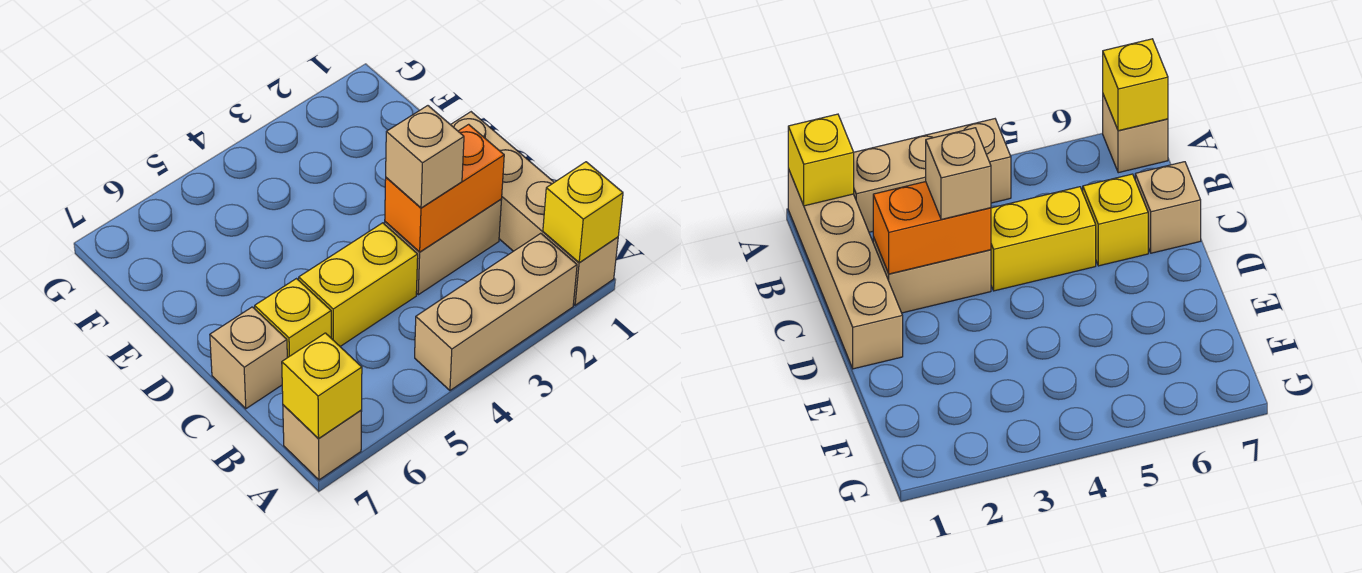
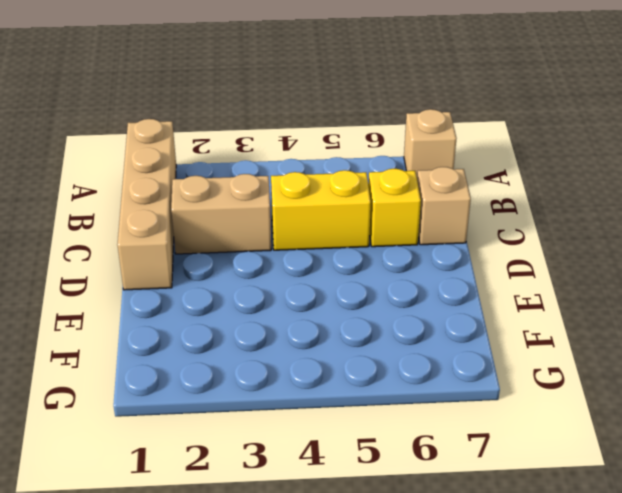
none -> tan brick A2:A4 level 1
none -> yellow brick A1 level 2

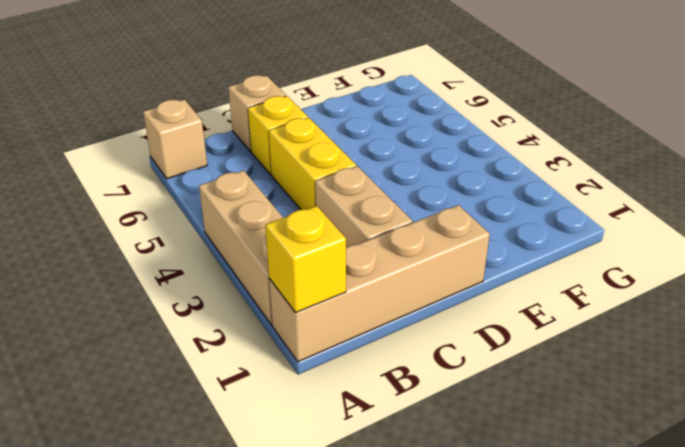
none -> yellow brick A7 level 2
none -> orange brick C2:C3 level 2

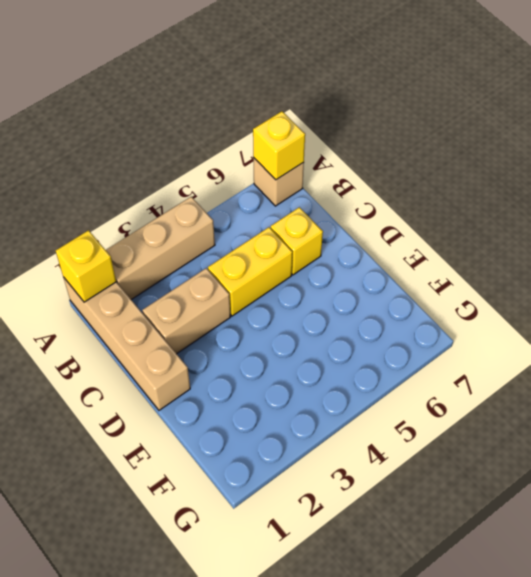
none -> tan brick C7 level 1
none -> orange brick C2:C3 level 2

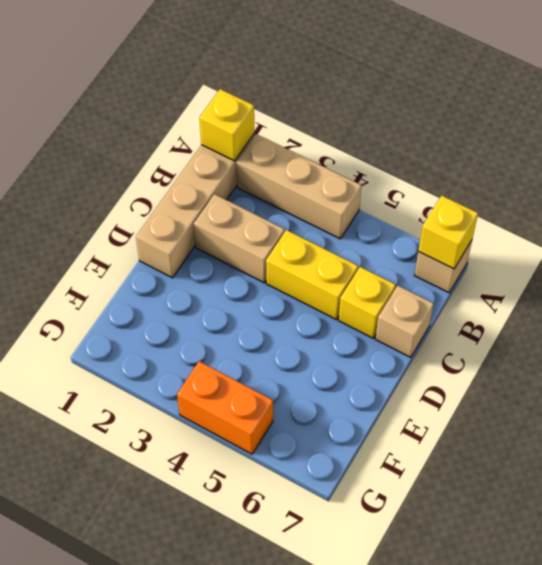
orange brick G4:G5 level 1 -> orange brick C2:C3 level 2
none -> tan brick C3 level 3

